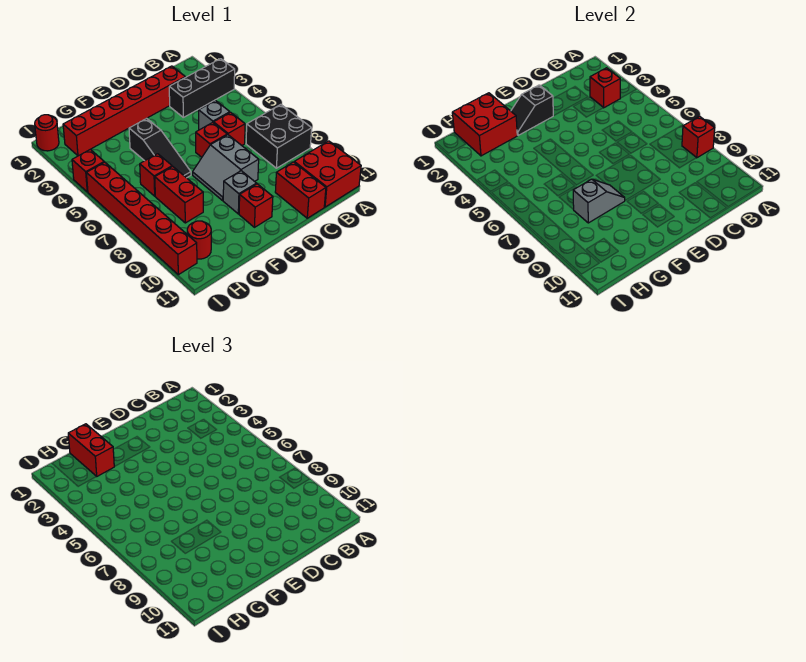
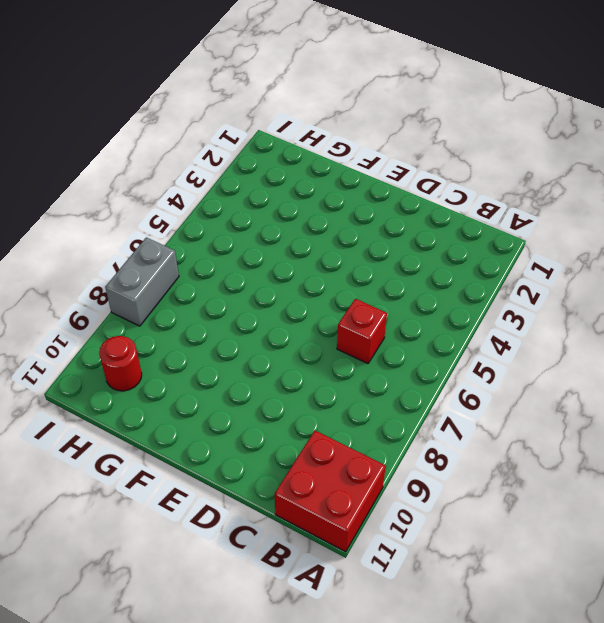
grey brick I7:I8 level 1 -> red brick I5:I10 level 1
none -> black brick A3:C3 level 1
none -> black brick A7:B8 level 1
none -> red brick C2:H2 level 1

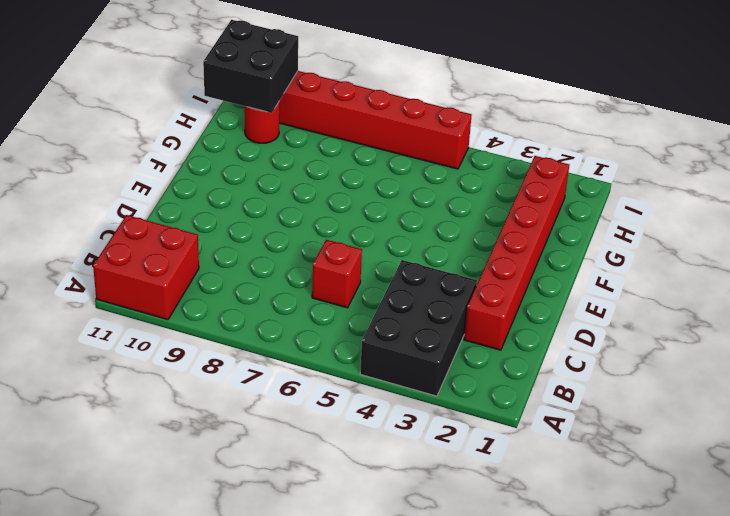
black brick A3:C4 level 1 -> black brick A3:C3 level 1
black brick H10:I11 level 2 -> black brick A7:B8 level 1
none -> grey brick C5 level 1
none -> red brick C10:C11 level 1
none -> red brick D6 level 1

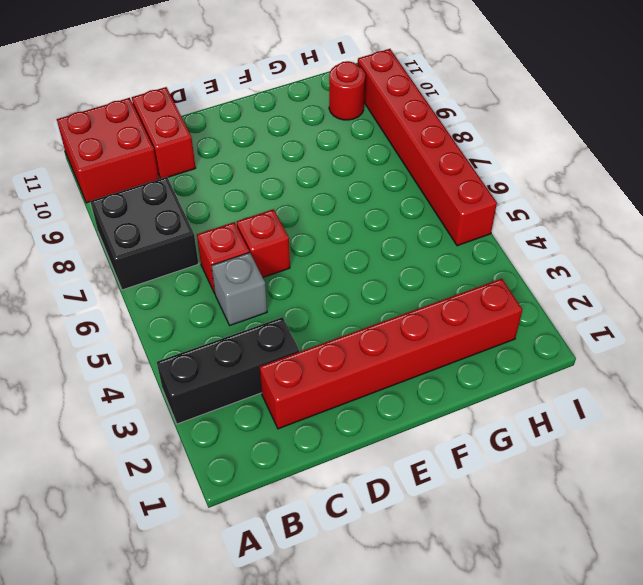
none -> grey slope D7:E8 level 1 top D
none -> grey brick E9 level 1
none -> red brick E10 level 1

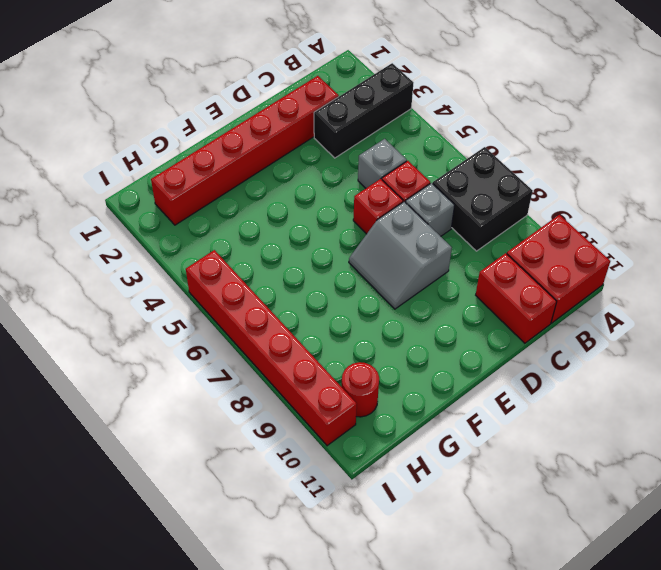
grey brick C7 level 1 -> grey brick E9 level 1
none -> red brick E10 level 1
none -> black slope F4:F6 level 1 top 4
none -> red brick G6 level 1

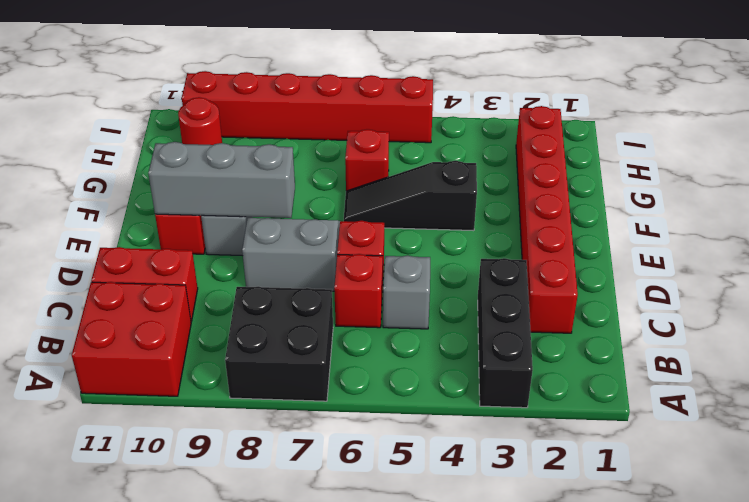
grey brick E8:E10 level 2 -> none
none -> red brick G7:G8 level 1
none -> red round brick I1 level 1
none -> red brick I4 level 1

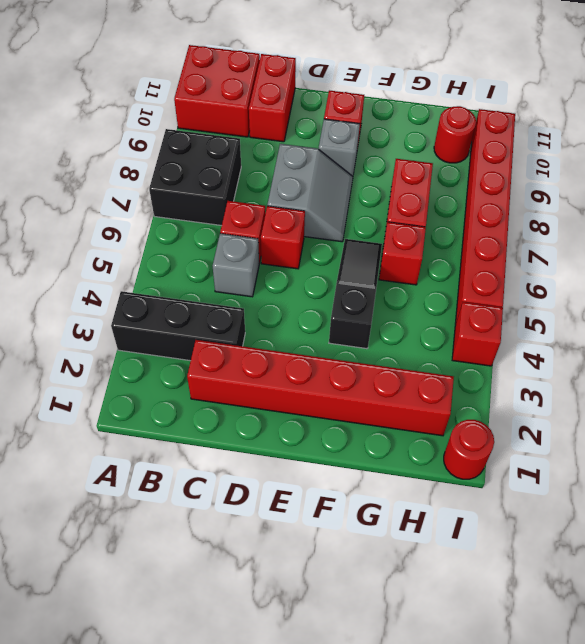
none -> red brick A8 level 2
none -> red brick B3 level 2
none -> black slope E2:F2 level 2 top E

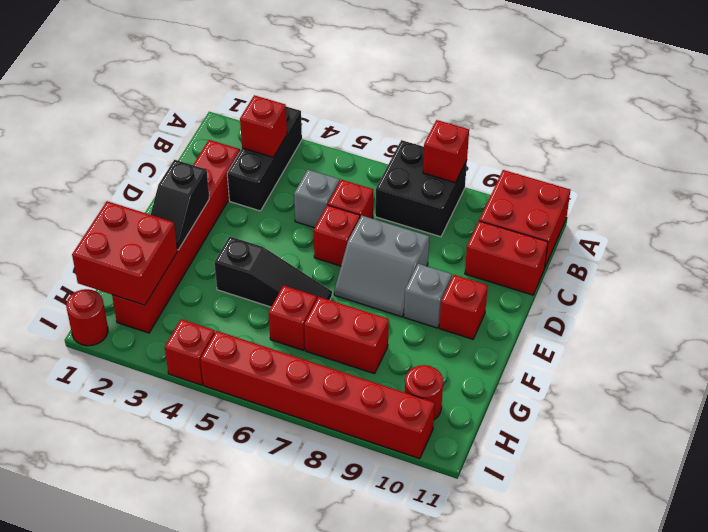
none -> grey slope F8:G8 level 2 top G
none -> red brick G1:G2 level 3

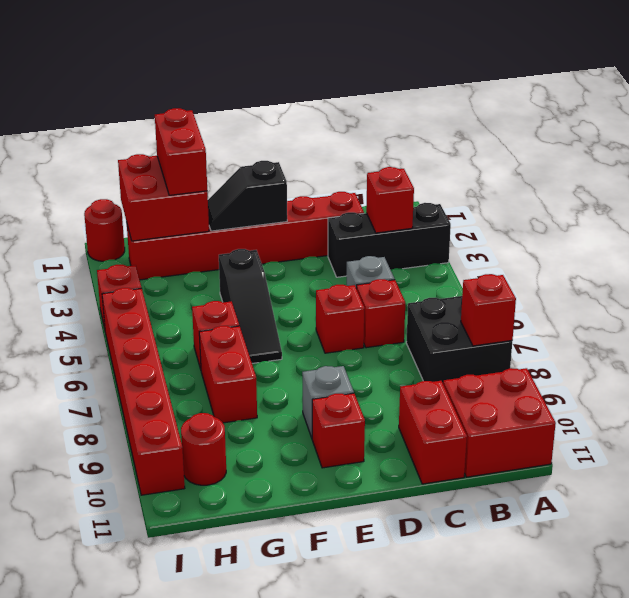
none -> grey slope D7:E8 level 1 top D
none -> grey slope F8:G8 level 2 top G

